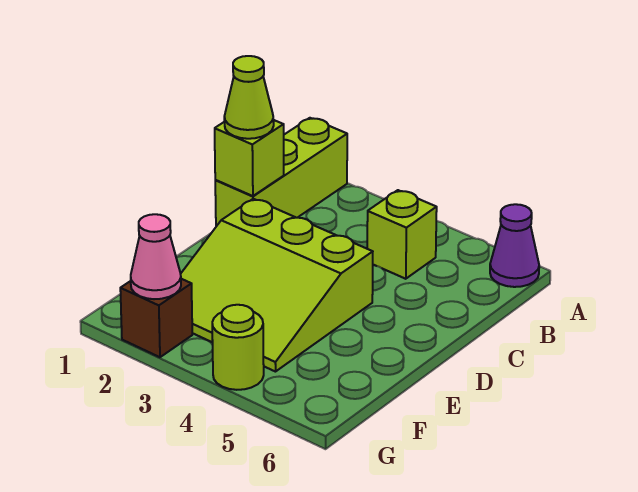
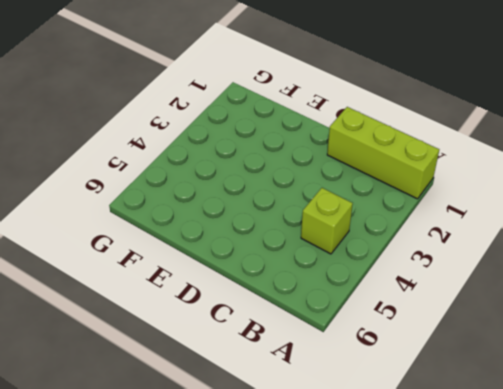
none -> purple cone A6 level 1
none -> lime slope D2:F4 level 1 top D

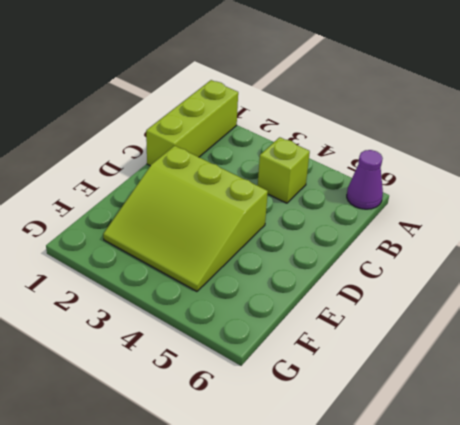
none -> brown brick G2 level 1
none -> lime round brick G4 level 1

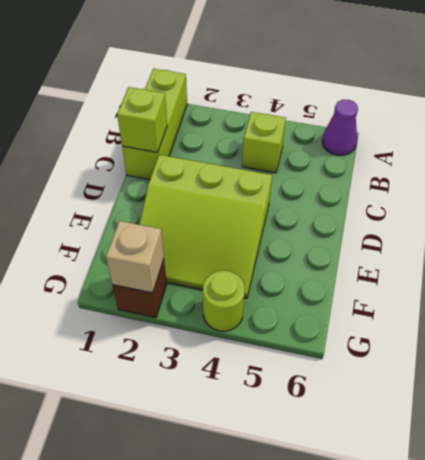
tan brick G2 level 2 -> pink cone G2 level 2
none -> lime cone C1 level 3

